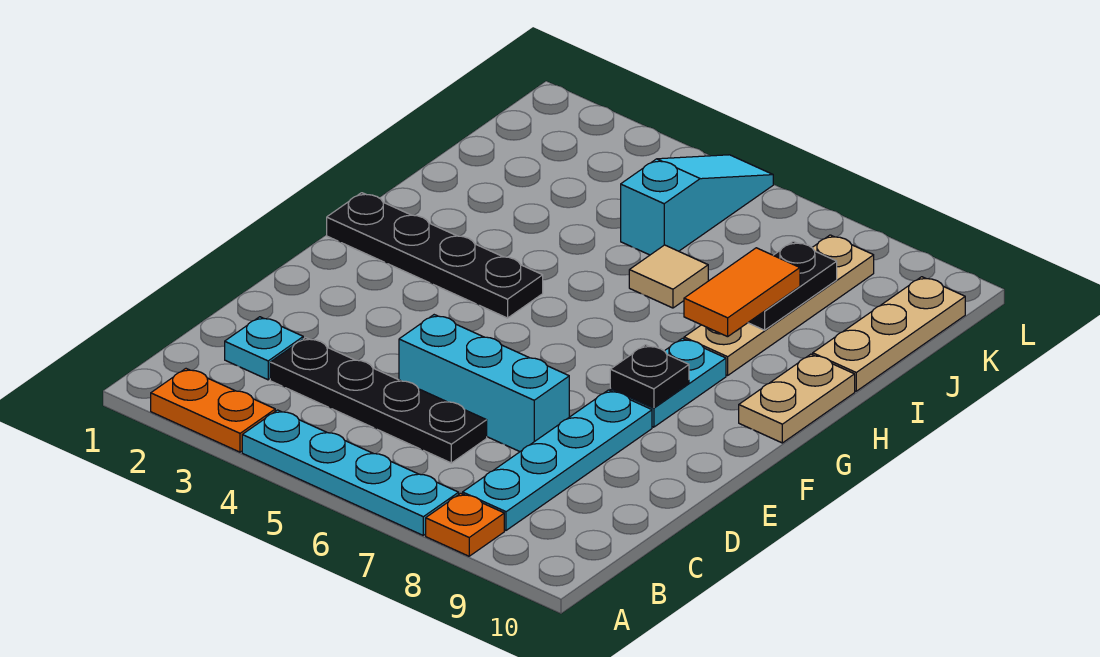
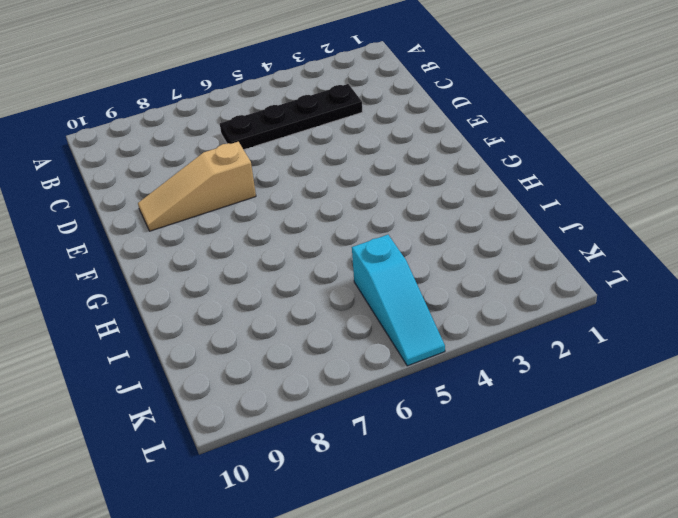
tan slope E7:E9 level 1 top 7 -> cyan plate B8:E8 level 1
none -> orange plate A2:A3 level 1
none -> cyan plate A4:A7 level 1
none -> orange plate A8 level 1

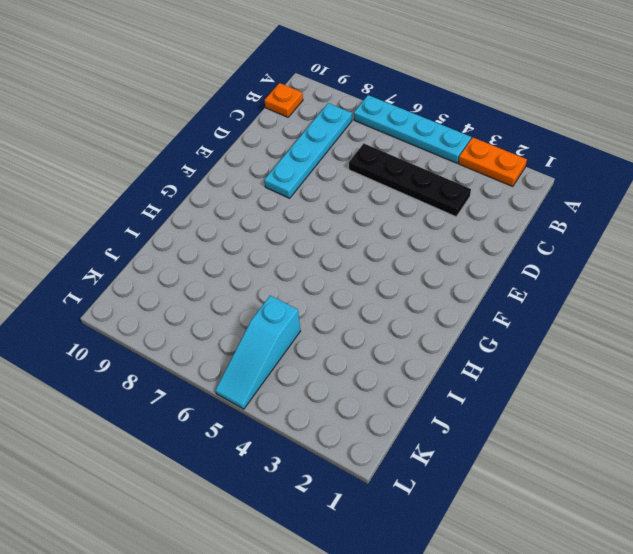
orange plate B10 level 1 -> orange plate A8 level 1
none -> cyan plate C2 level 1
none -> cyan brick D5:D7 level 1
none -> cyan plate F8:G8 level 1

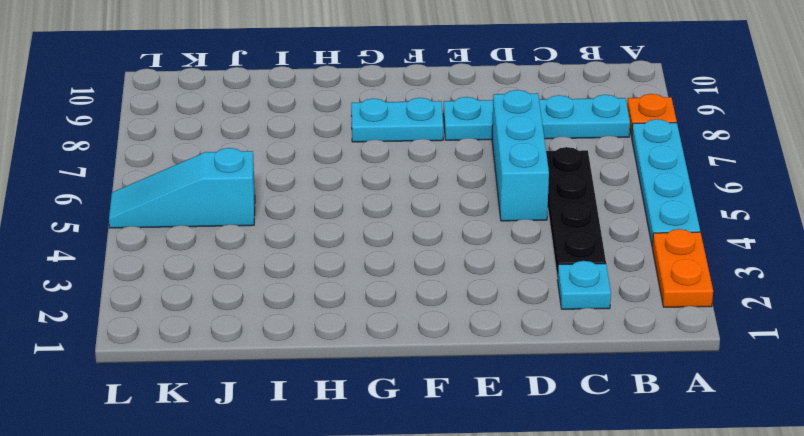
none -> black plate G1:G4 level 1
none -> tan plate G10:H10 level 1
none -> tan plate H8:K8 level 1

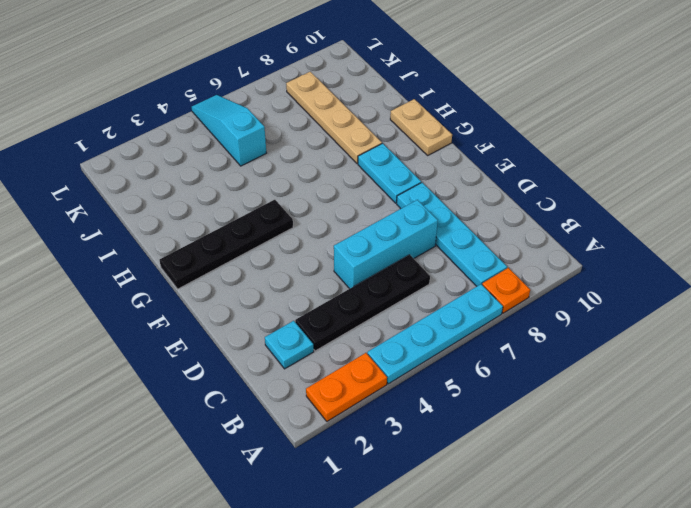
none -> tan tile I6 level 1
none -> tan plate I10:K10 level 1
none -> black plate F8 level 2

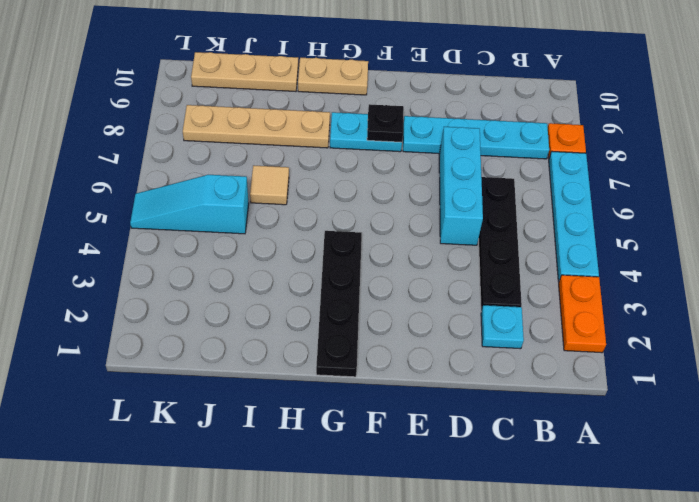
none -> black plate I8:J8 level 2
none -> orange tile H8:I8 level 3

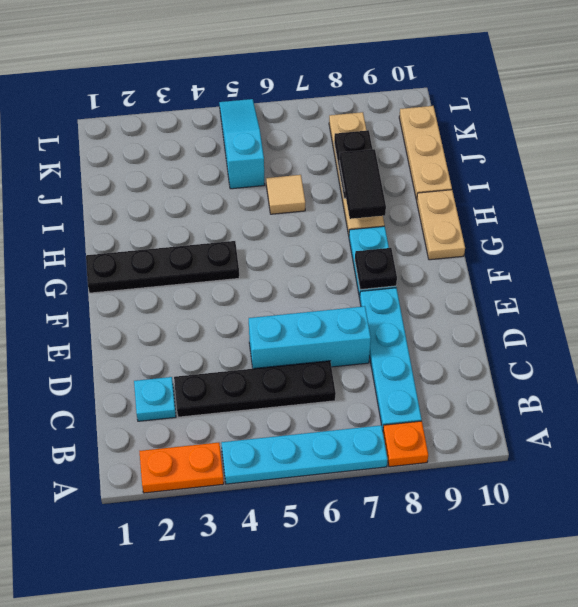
black tile H8:I8 level 3 -> orange tile H8:I8 level 3

